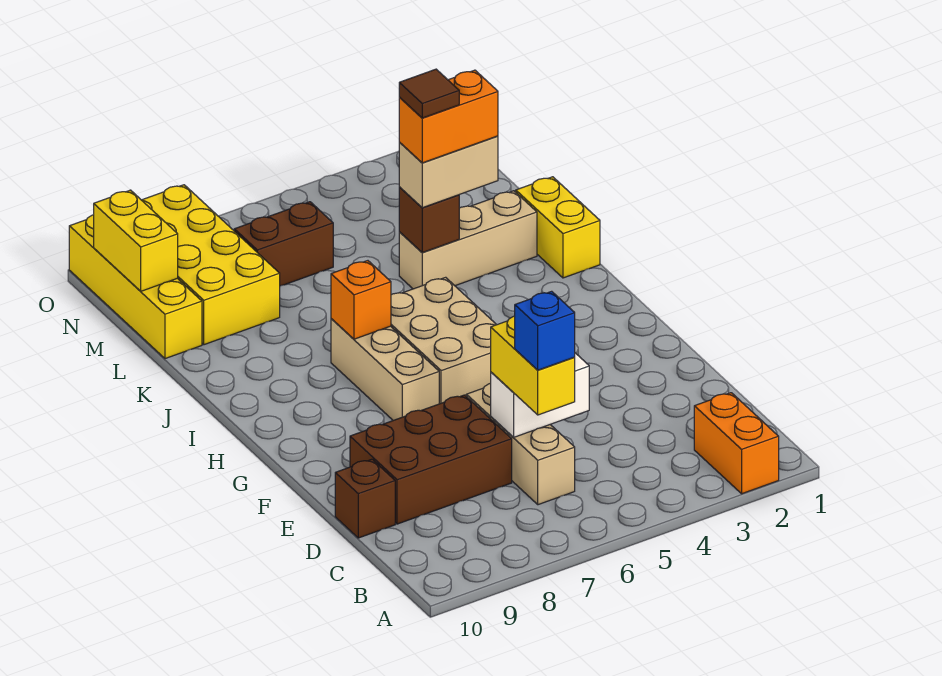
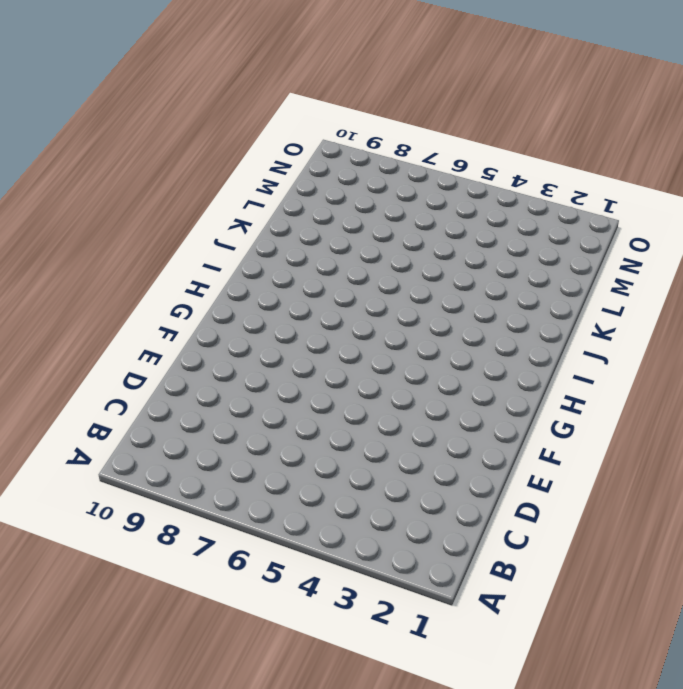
none -> orange brick A2:B2 level 1
none -> tan brick C6:E6 level 1
none -> brown brick D7:E9 level 1

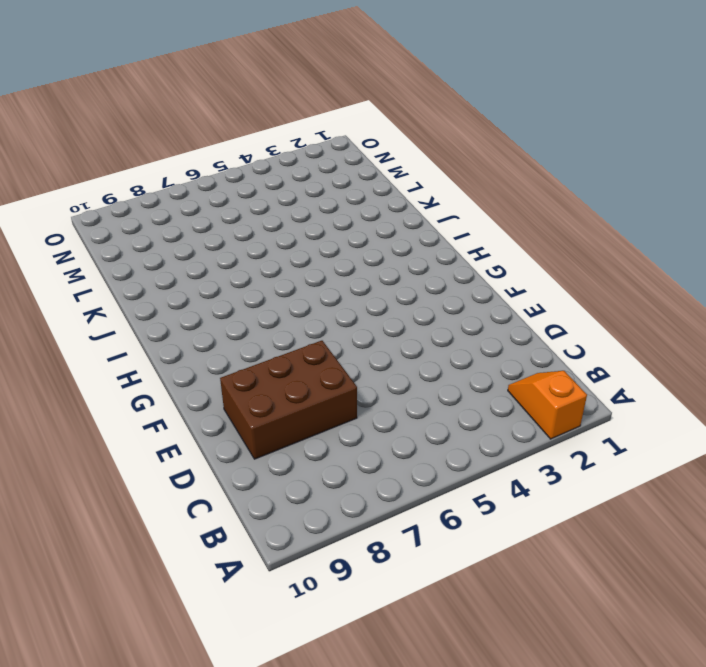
orange slope A2:B2 level 1 top A -> orange brick A2:B2 level 1
none -> tan brick C6:E6 level 1
none -> brown brick D10 level 1
none -> tan brick G5:I6 level 1

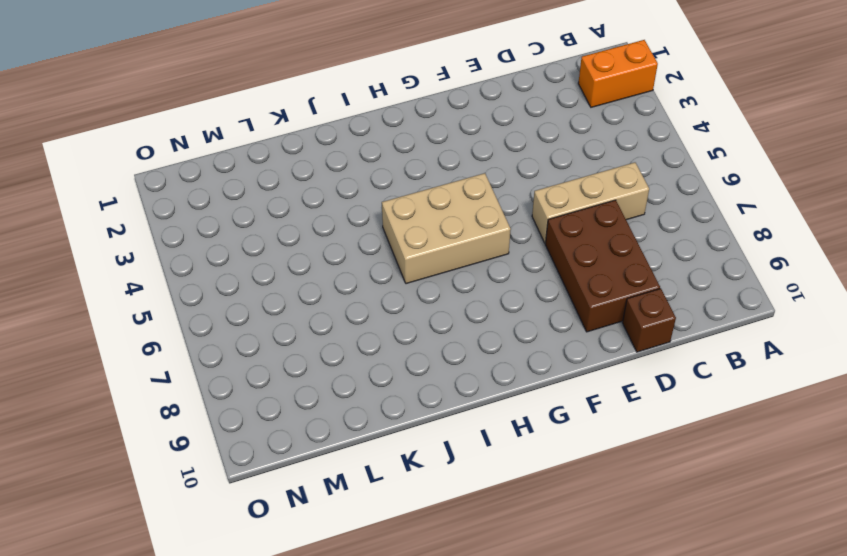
none -> tan brick G7:I7 level 1
none -> yellow brick J1:K1 level 1
none -> tan brick K2:K4 level 1

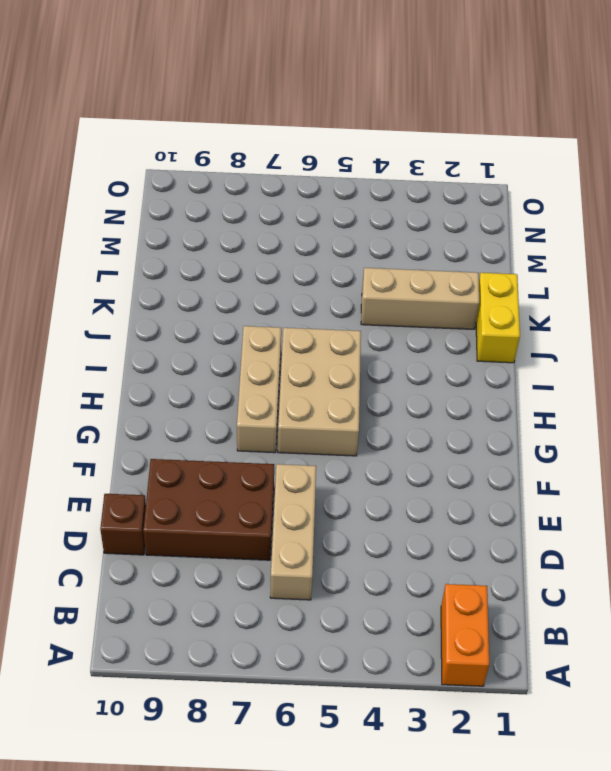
none -> yellow brick L8:O9 level 1
none -> yellow brick L10:O10 level 1
none -> brown brick M6:M7 level 1

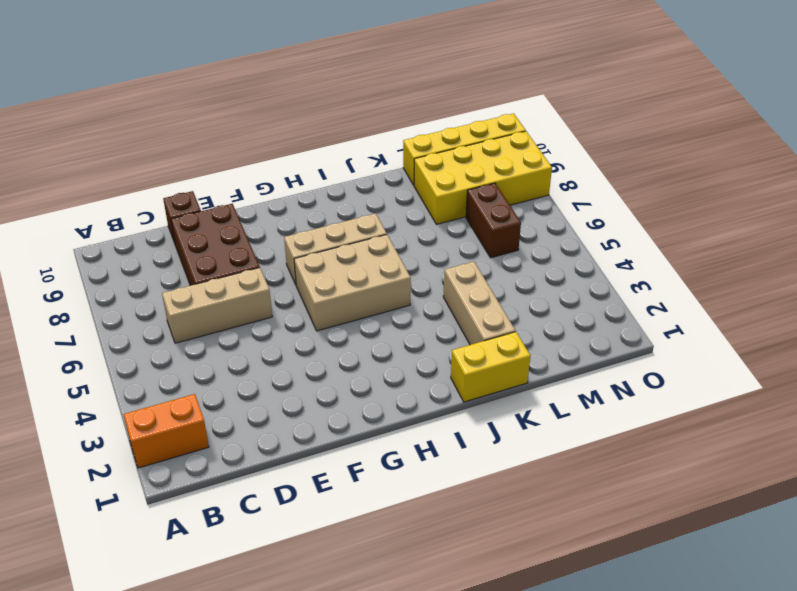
none -> white brick D5:D6 level 2
none -> orange brick I7 level 2
none -> brown brick K4 level 2

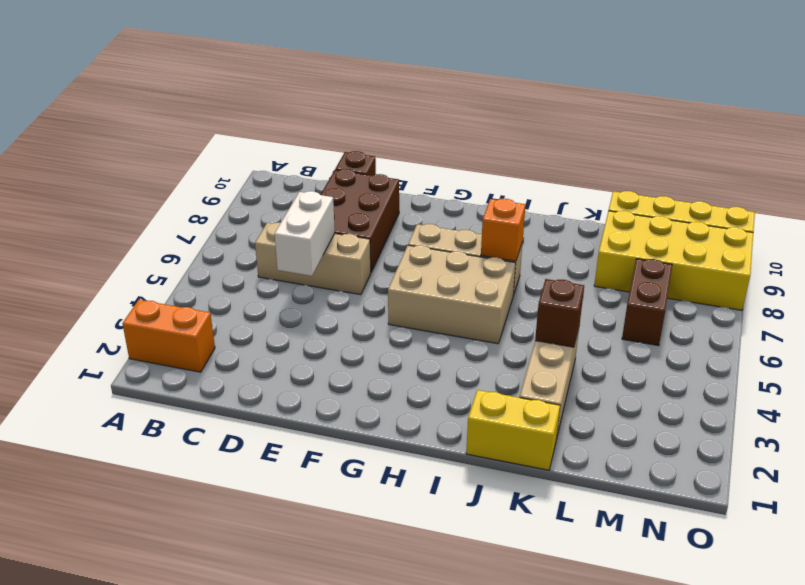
none -> yellow brick M10:N10 level 2
none -> yellow brick C6:D6 level 3
none -> tan brick K3:K4 level 3

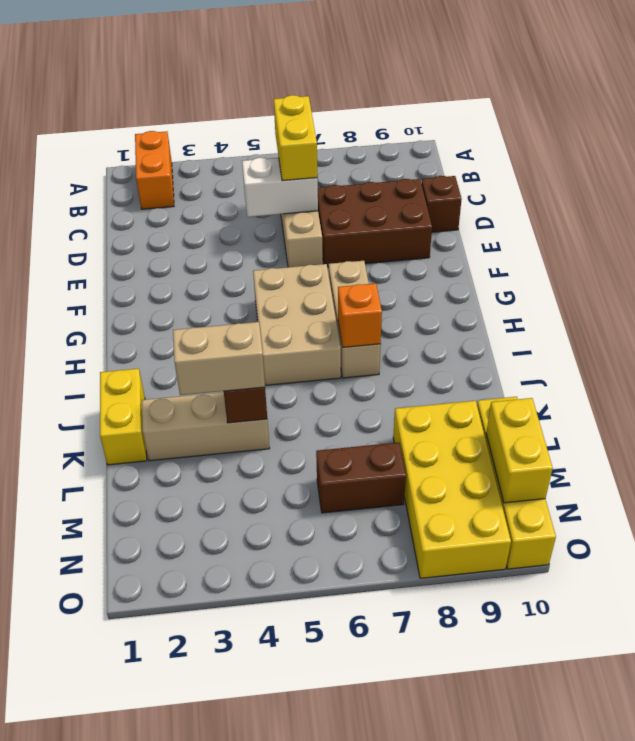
none -> blue brick C6 level 4
none -> orange brick K3:K4 level 4
none -> brown tile K4 level 5

